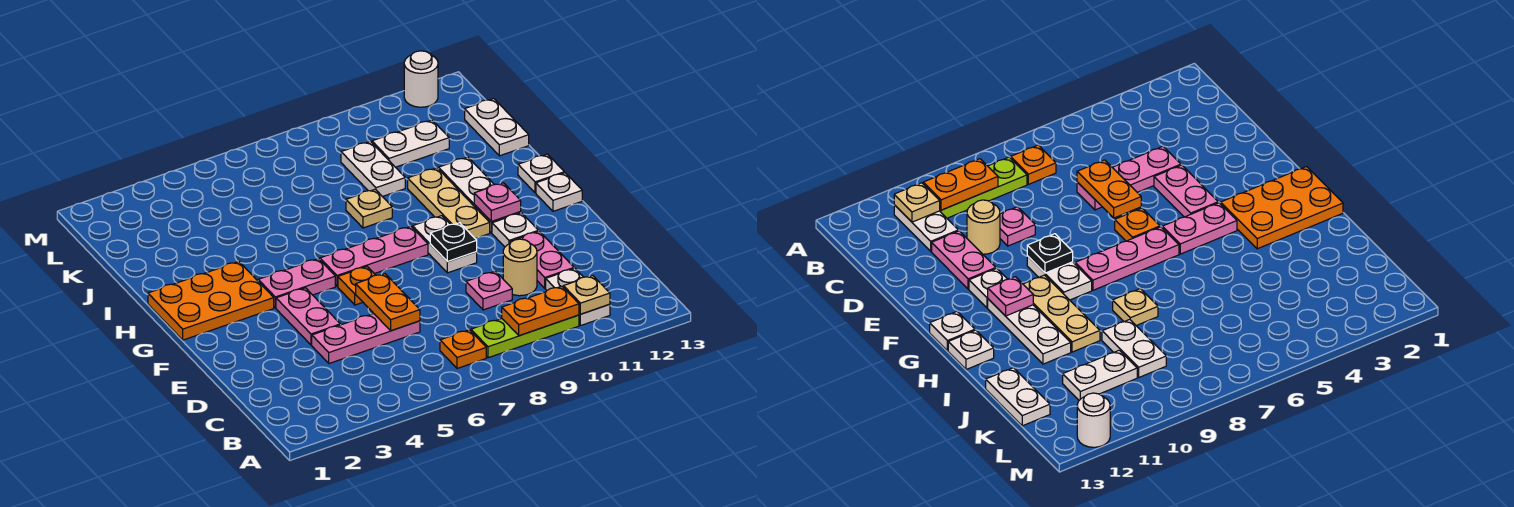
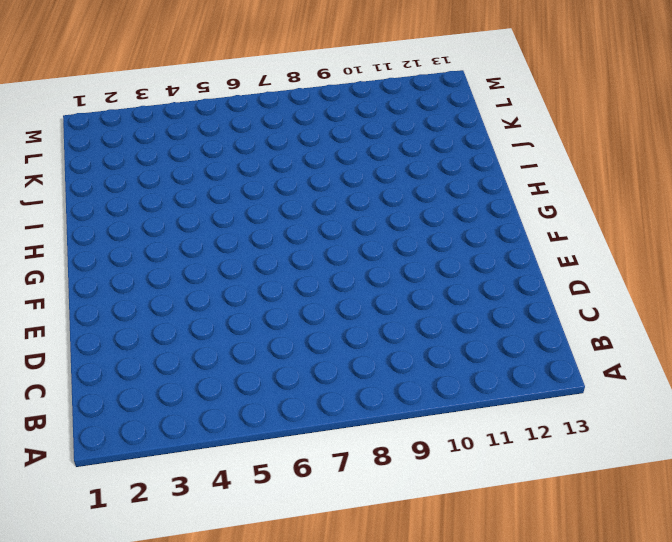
none -> orange plate B7 level 1
none -> lime plate B8:B10 level 1
none -> white plate B11:C11 level 1

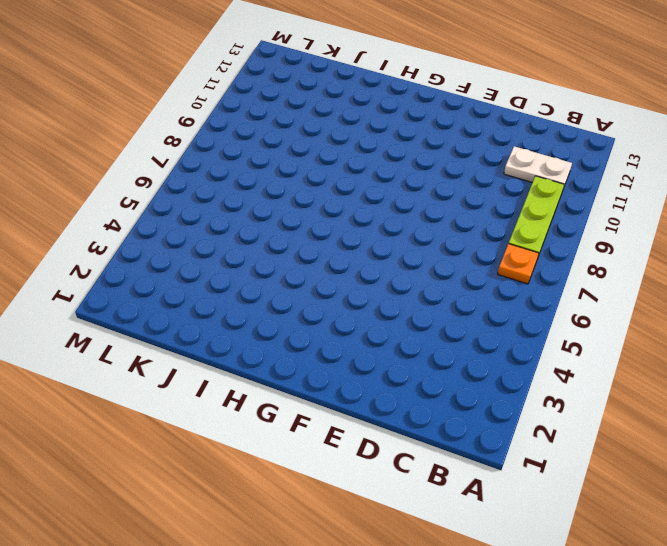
none -> pink plate D4:D6 level 1
none -> pink plate D9 level 1
none -> tan round brick D10 level 1

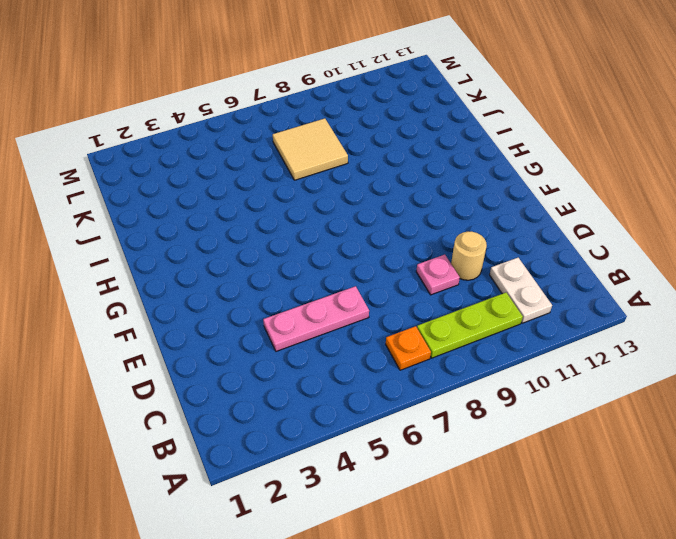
tan tile J7:K8 level 1 -> none
none -> pink plate D11:E11 level 1
none -> pink plate E4:F4 level 1
none -> orange plate F6 level 1

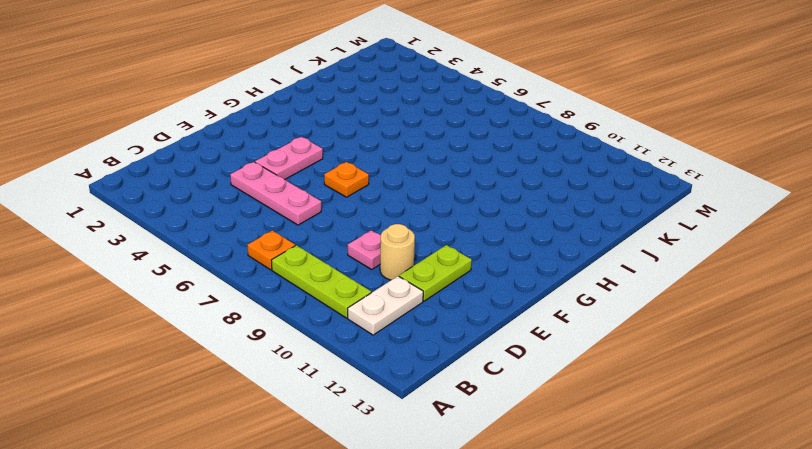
lime plate D11:E11 level 1 -> pink plate D11:E11 level 1
none -> white plate F9:G9 level 1
none -> white plate F11 level 1
none -> orange plate G1:H3 level 1

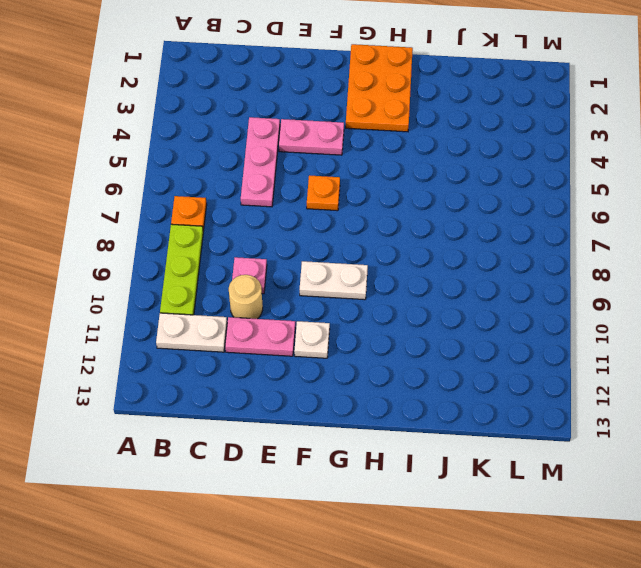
none -> pink plate G4:G5 level 1
none -> pink plate G6:G8 level 1
none -> tan plate G10:I10 level 1

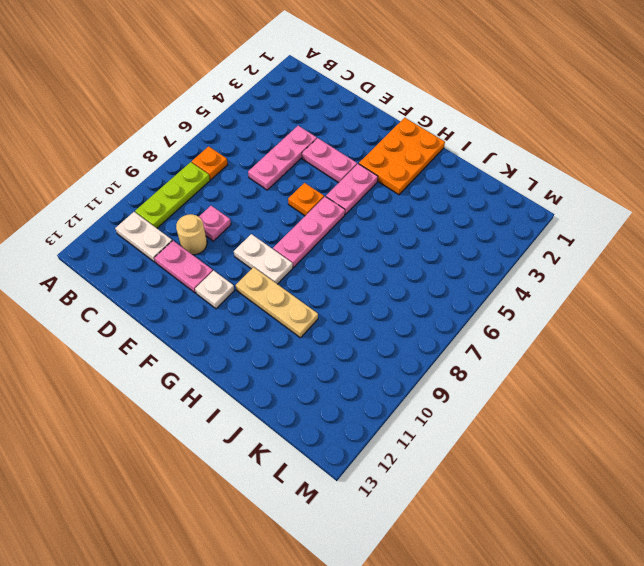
none -> white plate G11:I11 level 1
none -> white plate G13 level 1
none -> white plate H13 level 1

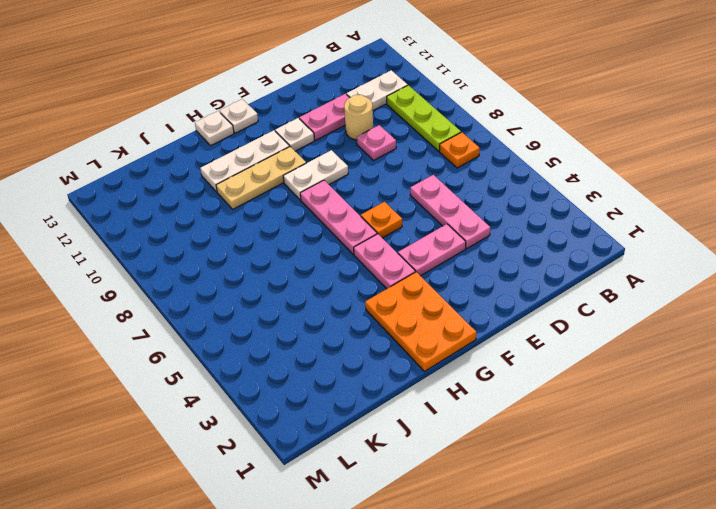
none -> tan plate I8 level 1
none -> white plate J9:K9 level 1
none -> white plate J13:K13 level 1

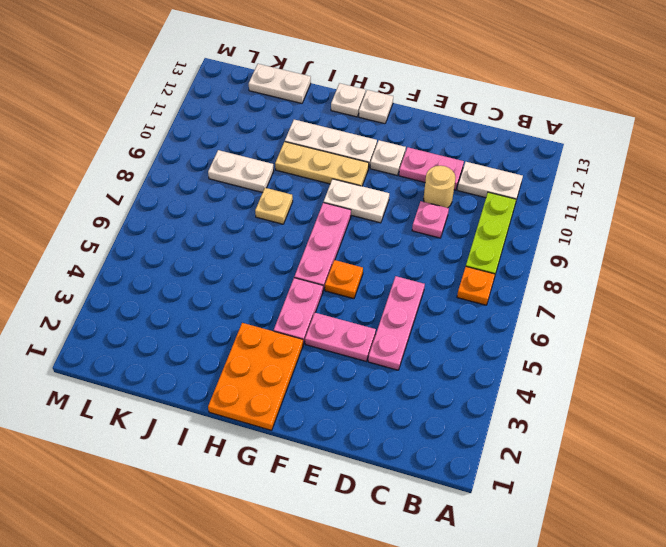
none -> white plate K10:K11 level 1
none -> white round brick M12 level 1
none -> orange plate B9:B10 level 2

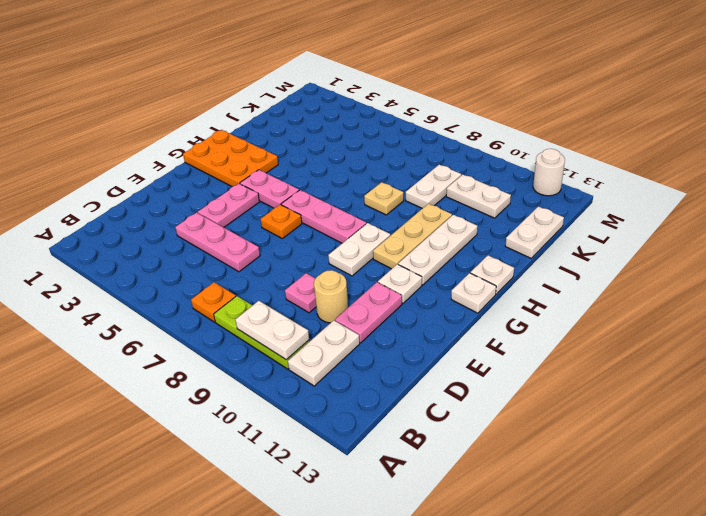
white plate B9:B10 level 2 -> orange plate B9:B10 level 2
none -> tan plate B11 level 2
none -> orange plate D6:E6 level 2
none -> black plate F9 level 2

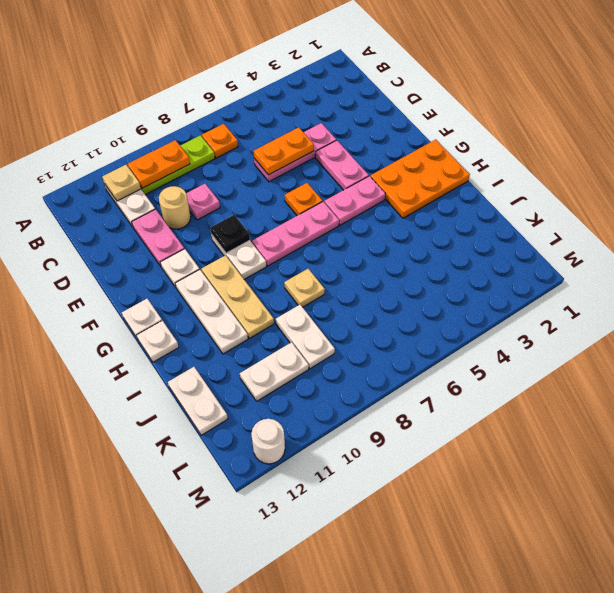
orange plate D5:D6 level 2 -> orange plate D6:E6 level 2
none -> pink plate G11 level 2

